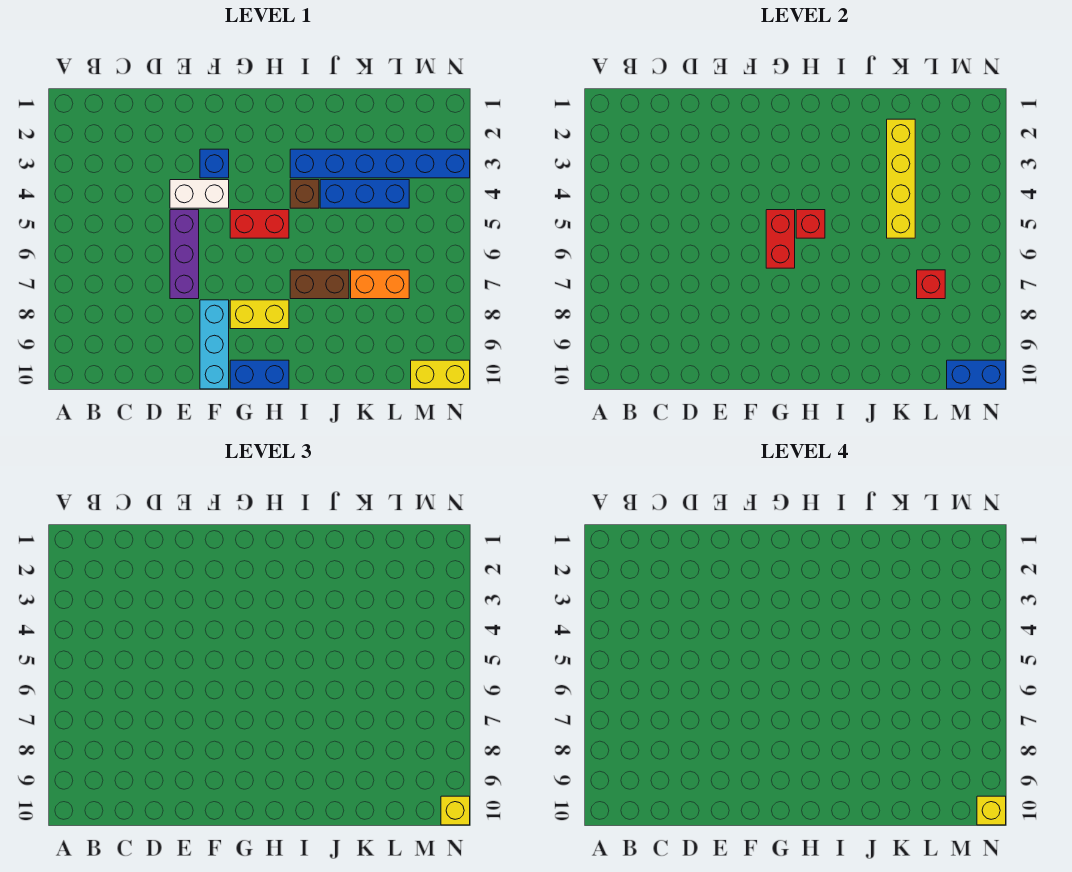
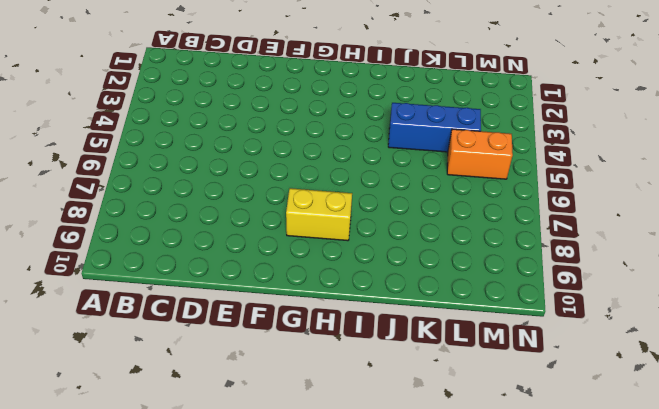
orange brick L5:M5 level 1 -> orange brick K7:L7 level 1
none -> white brick E4:F4 level 1
none -> purple brick E5:E7 level 1
none -> blue brick F3 level 1

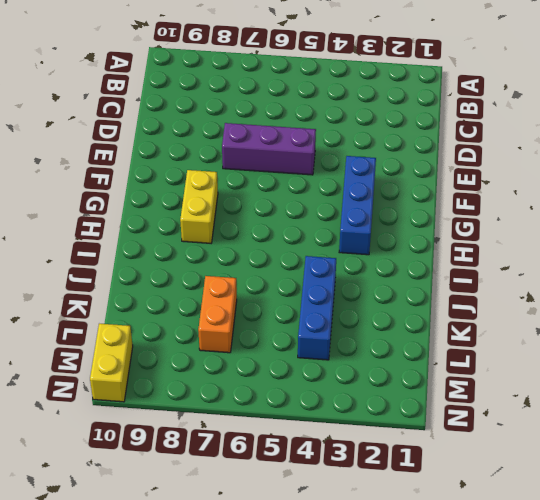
blue brick F3:H3 level 1 -> blue brick F3 level 1
none -> white brick E4:F4 level 1
none -> cyan brick F8:F10 level 1
none -> red brick G5:H5 level 1

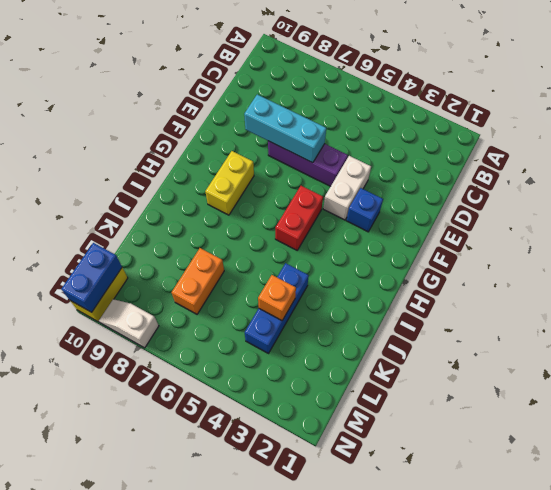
cyan brick E6:E8 level 2 -> cyan brick F8:F10 level 1
orange brick K4 level 2 -> yellow brick K2:K5 level 2
white slope N8:N9 level 1 top 8 -> none
none -> blue brick G10:H10 level 1
none -> blue brick I3:N3 level 1
none -> brown brick I4 level 1

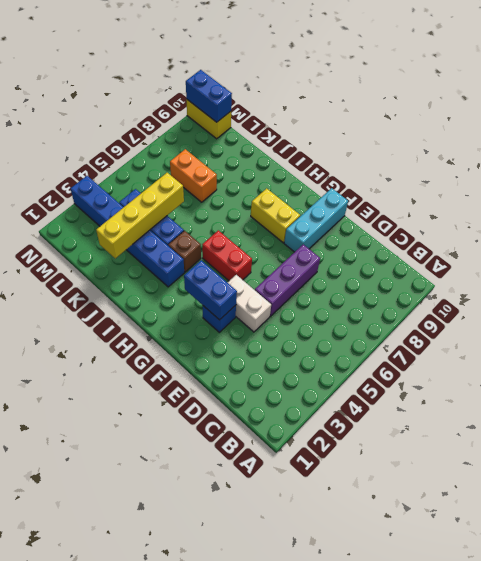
blue brick F3:G3 level 2 -> blue brick G10:H10 level 1
none -> brown brick I7:J7 level 1
none -> red brick G5:G6 level 2
none -> red brick H5 level 2

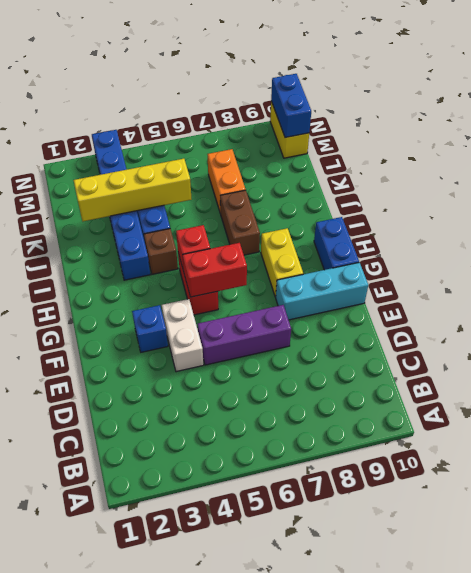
none -> red brick L7 level 2
none -> yellow brick N10 level 3
none -> yellow brick N10 level 4

